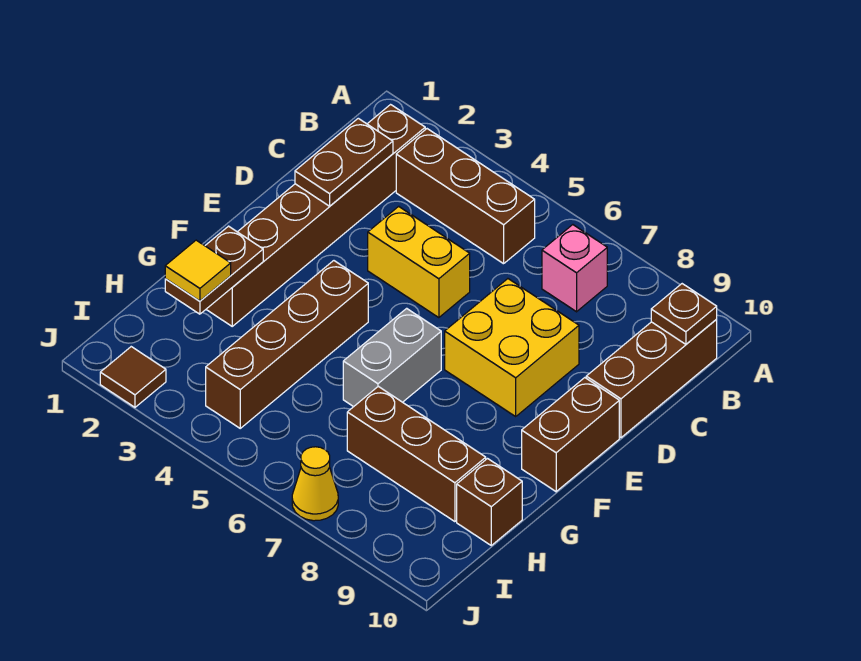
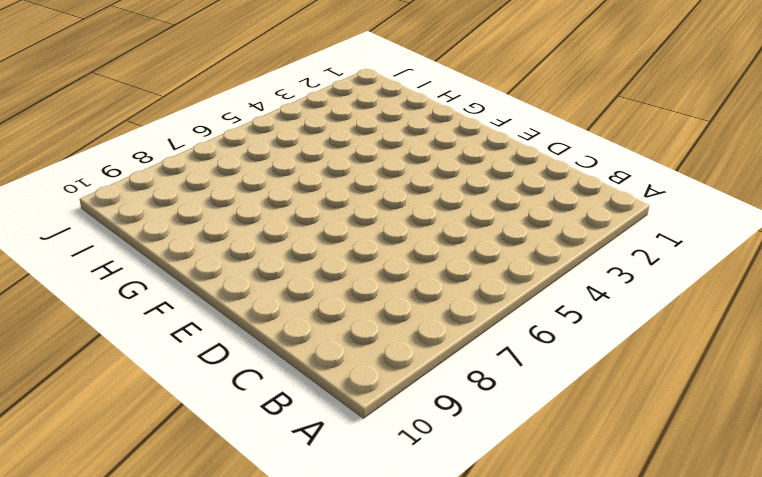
none -> brown brick B2:G2 level 1
none -> brown brick B3:B5 level 1
none -> pink brick B7 level 1

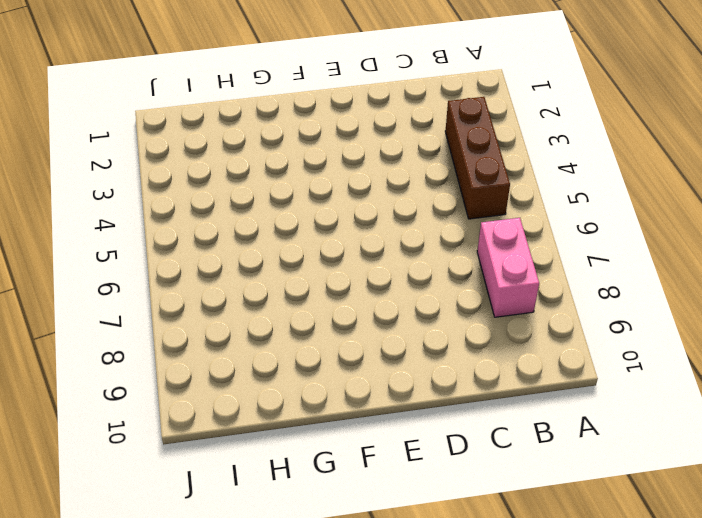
pink brick B7:B8 level 1 -> pink brick B7 level 1
none -> brown brick B2:G2 level 1
none -> brown brick B10:D10 level 1
none -> yellow brick D4:D5 level 1

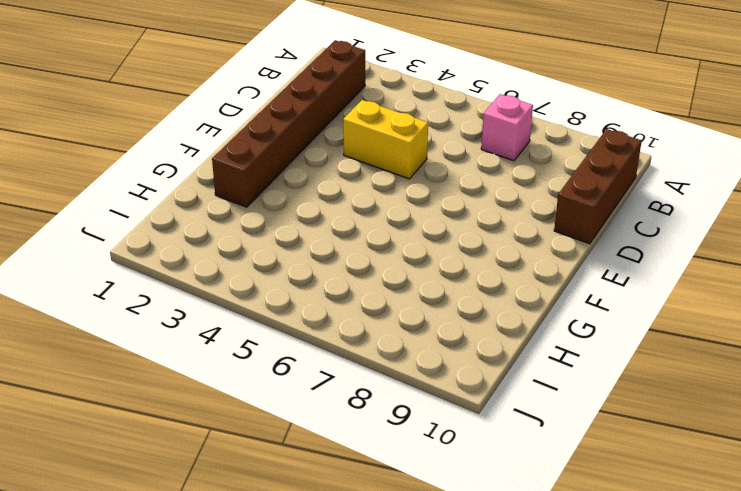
none -> brown brick B3:B5 level 1
none -> yellow brick D7:E8 level 1
none -> brown brick E10:F10 level 1

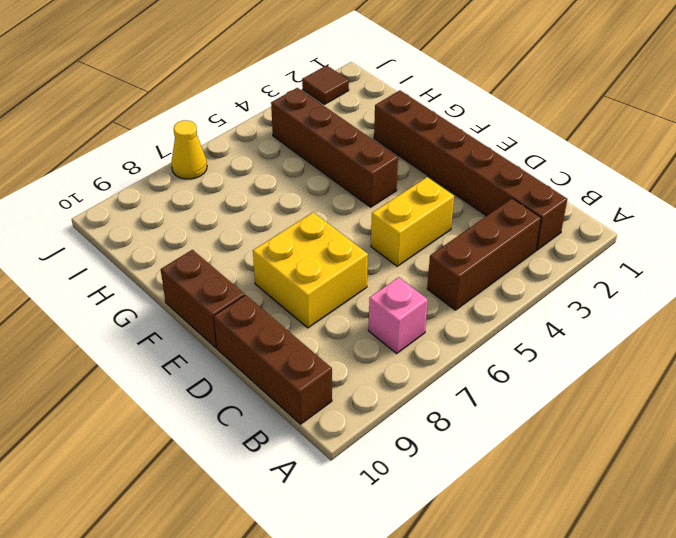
none -> grey brick F6:G6 level 1
none -> brown brick H7:H9 level 1
none -> brown brick H10 level 1

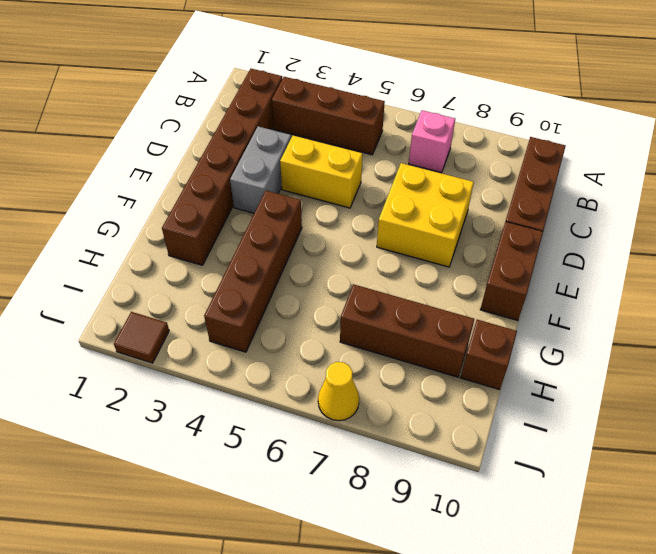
grey brick D3:E3 level 1 -> grey brick F6:G6 level 1
none -> brown plate B10 level 2
none -> brown plate C2:D2 level 2
none -> brown plate G2:H2 level 2

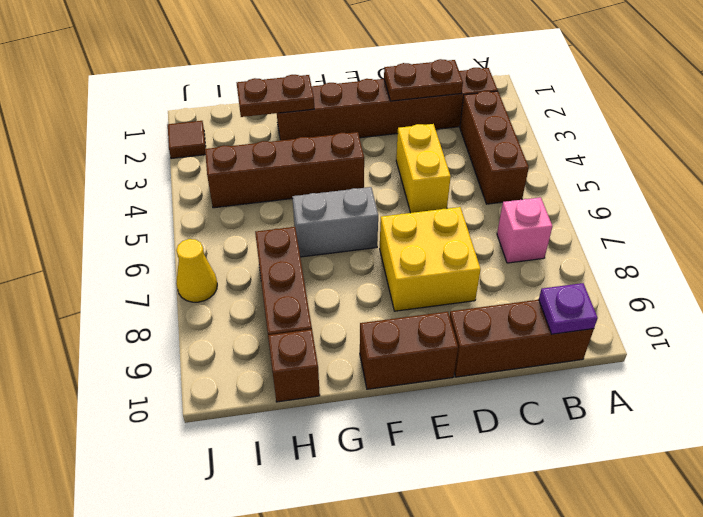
purple plate B10 level 2 -> brown plate B10 level 2
none -> yellow tile H2 level 3

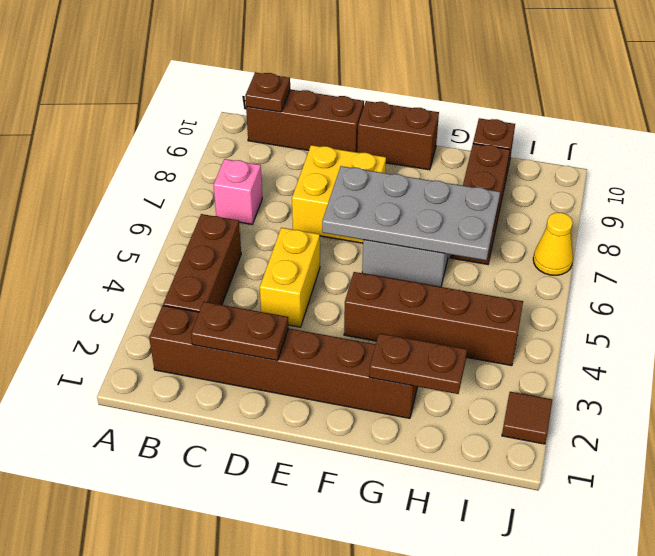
grey plate E6:H7 level 2 -> none
none -> yellow tile H2 level 3

